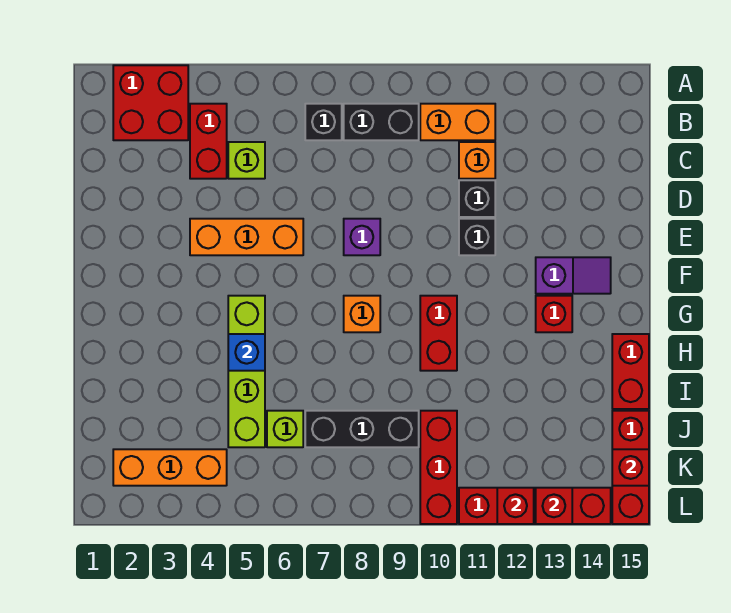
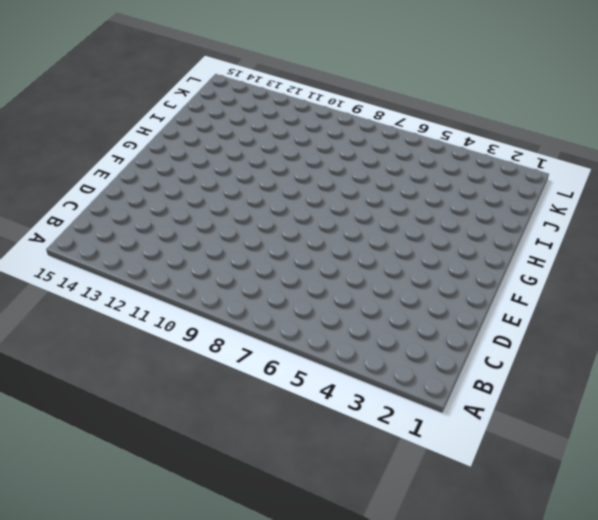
none -> red brick A2:B3 level 1
none -> red brick B4:C4 level 1
none -> black brick B7 level 1

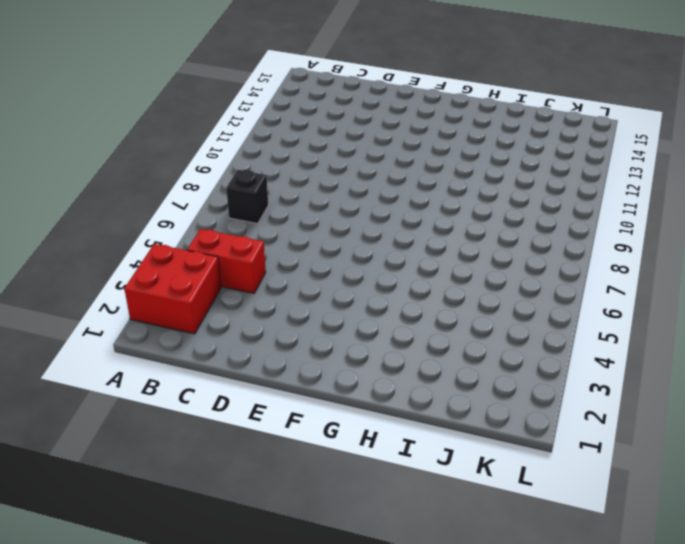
none -> black brick B8:B9 level 1
none -> orange brick B10:B11 level 1
none -> lime brick C5 level 1

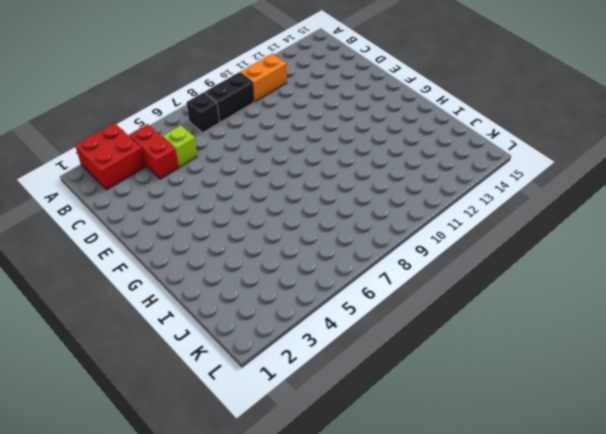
none -> orange brick C11 level 1
none -> black brick D11 level 1
none -> orange brick E4:E6 level 1

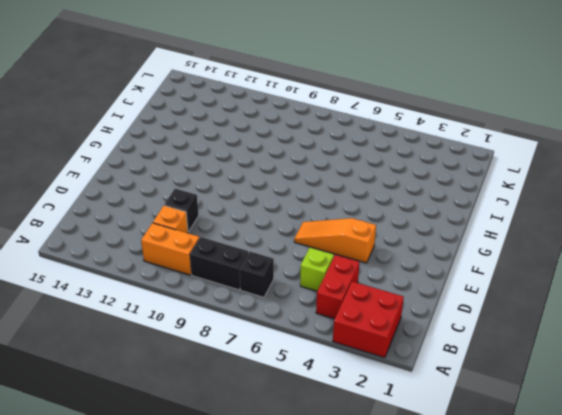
orange slope E4:E6 level 1 top 4 -> orange brick E4:E6 level 1
none -> purple brick E8 level 1
none -> black brick E11 level 1
none -> purple slope F13:F14 level 1 top 13

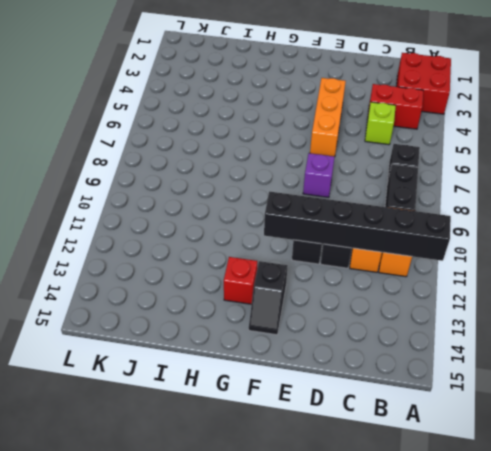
black brick A11:F11 level 2 -> none
black slope F13:F14 level 1 top 13 -> purple slope F13:F14 level 1 top 13
none -> lime brick G5:J5 level 1
none -> orange brick G8 level 1
none -> red brick G10:H10 level 1

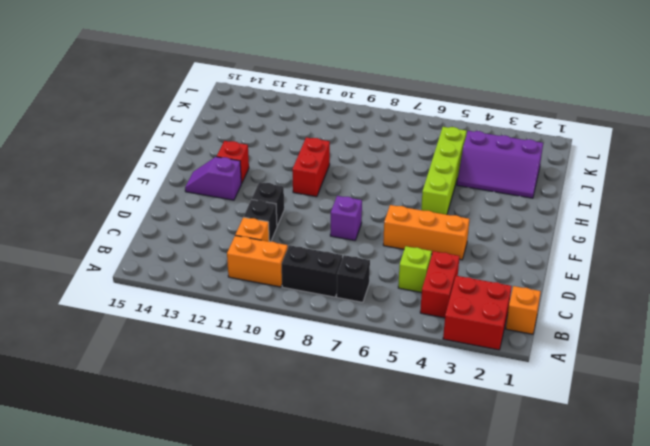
orange brick B1 level 1 -> orange brick G8 level 1
purple slope I2:J4 level 1 top J -> none
none -> red brick H15:I15 level 1
none -> lime brick J6 level 1
none -> black brick J7:J9 level 1

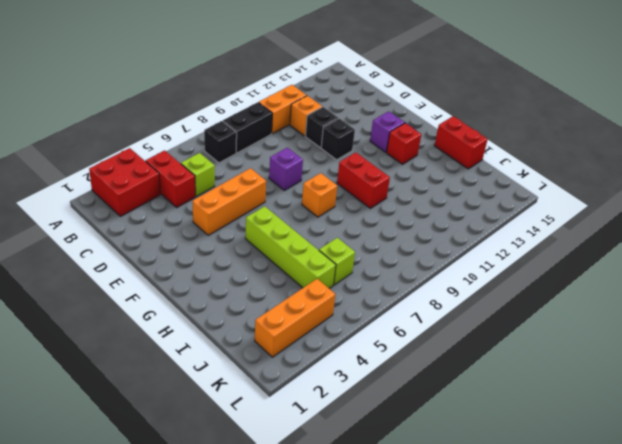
none -> black brick J7:J9 level 1
none -> red brick J10:L10 level 1
none -> red brick J15:L15 level 1

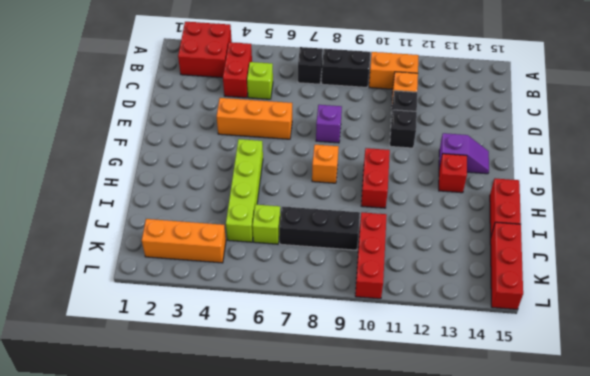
none -> red brick L11:L14 level 1
none -> blue brick H5 level 2
none -> red brick K15 level 2

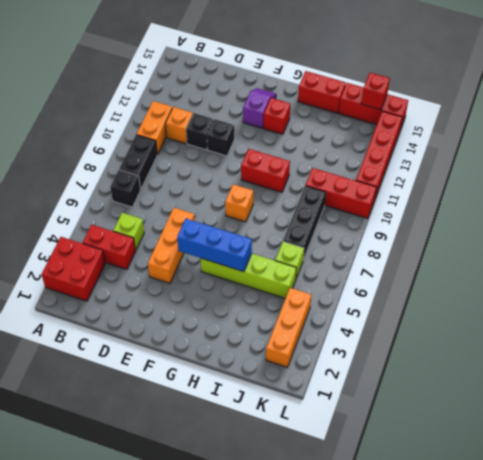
blue brick F5:H5 level 2 -> blue brick H5 level 2
none -> purple brick E8 level 1
none -> red brick L12 level 2
none -> red brick L13 level 2

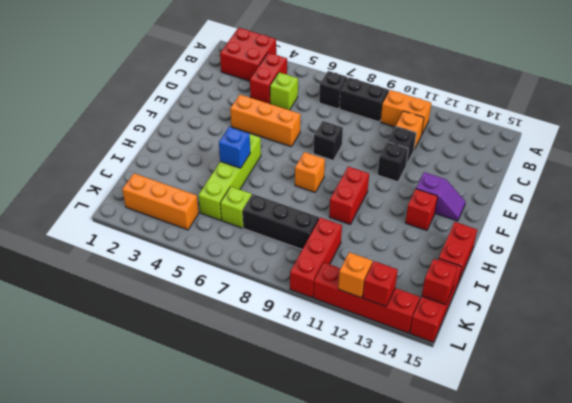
black brick E8 level 1 -> purple brick E8 level 1
orange brick L12 level 2 -> red brick L12 level 2

